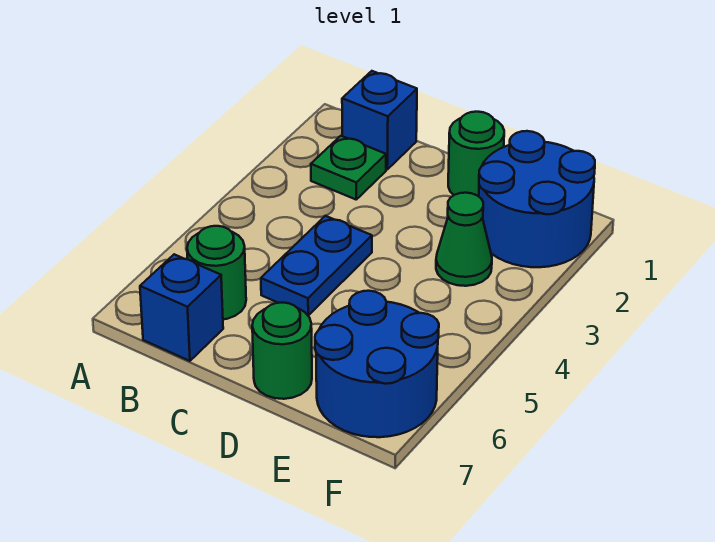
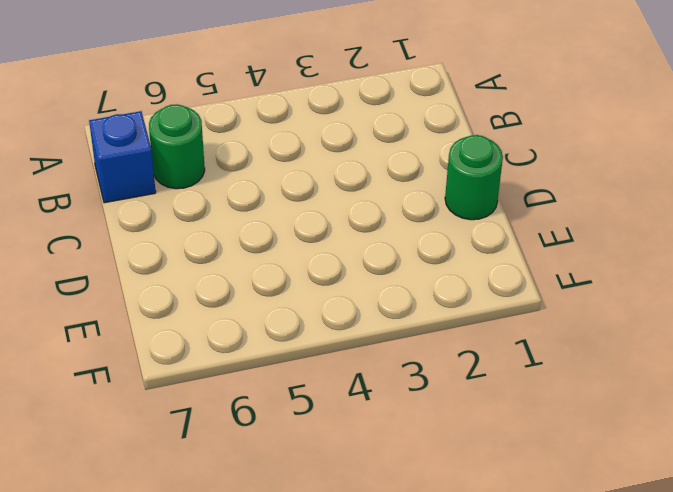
none -> blue brick B1 level 1
none -> green plate B2 level 1

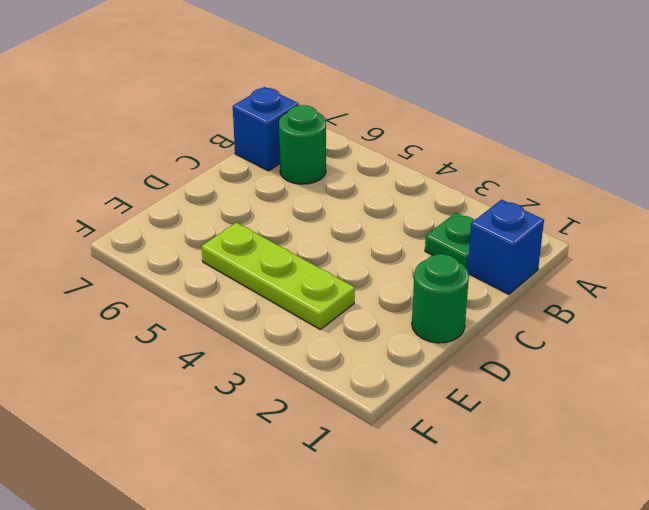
lime plate E3:E5 level 1 -> green cone E3 level 1
none -> blue plate C4:C5 level 1
none -> green round brick D7 level 1

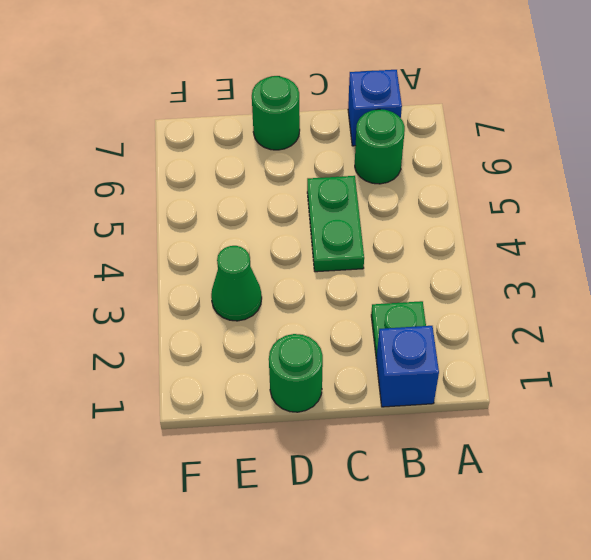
green plate C4:C5 level 1 -> blue plate C4:C5 level 1
none -> blue round brick E1:F2 level 1
none -> blue round brick E6:F7 level 1

